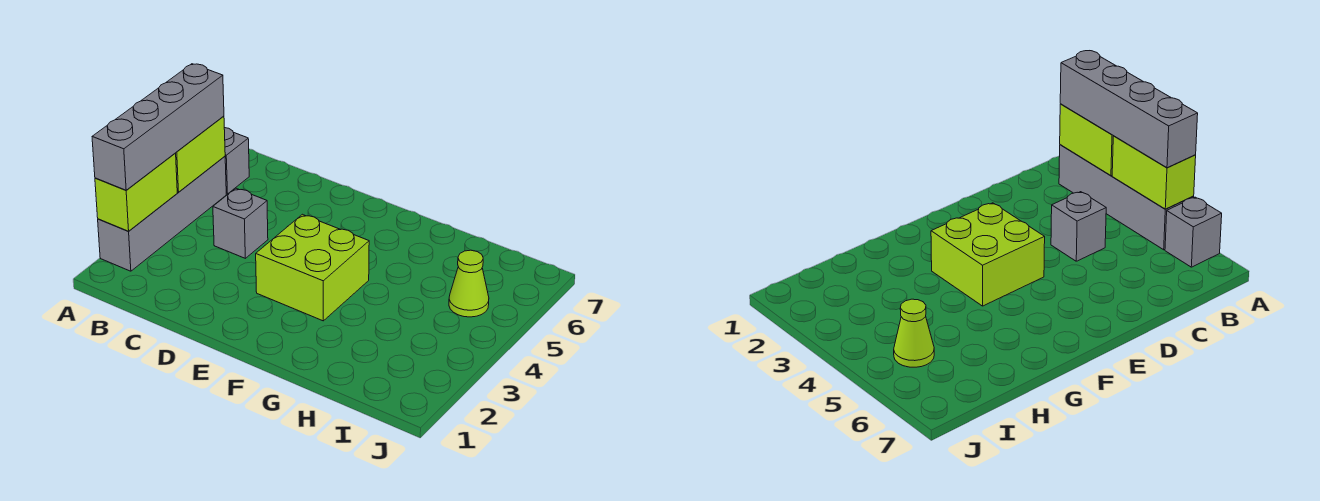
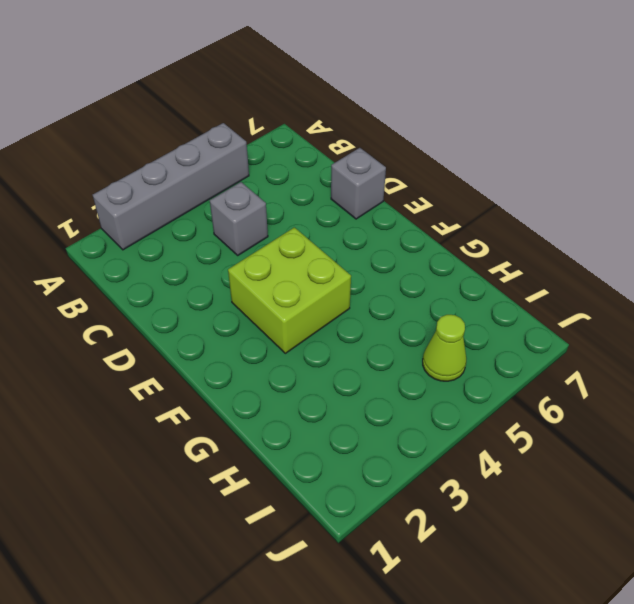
grey brick D7 level 1 -> grey brick A6 level 1
none -> lime brick A2:A3 level 2
none -> lime brick A4:A5 level 2

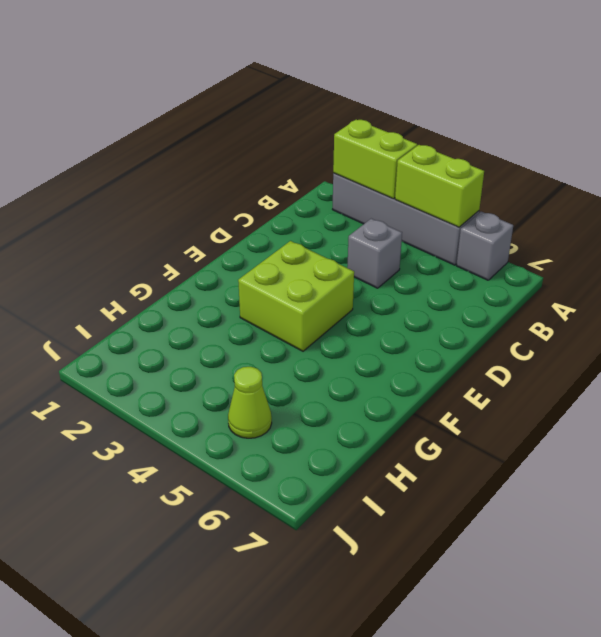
none -> grey brick A2:A5 level 3

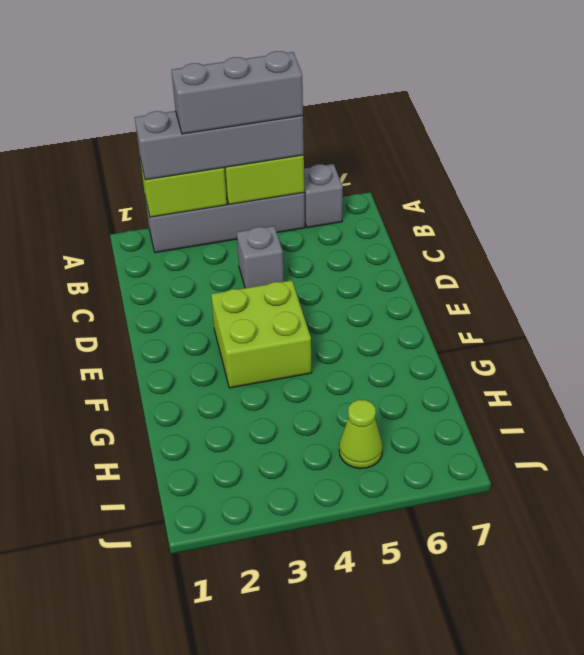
grey brick A3:A5 level 4 -> none

